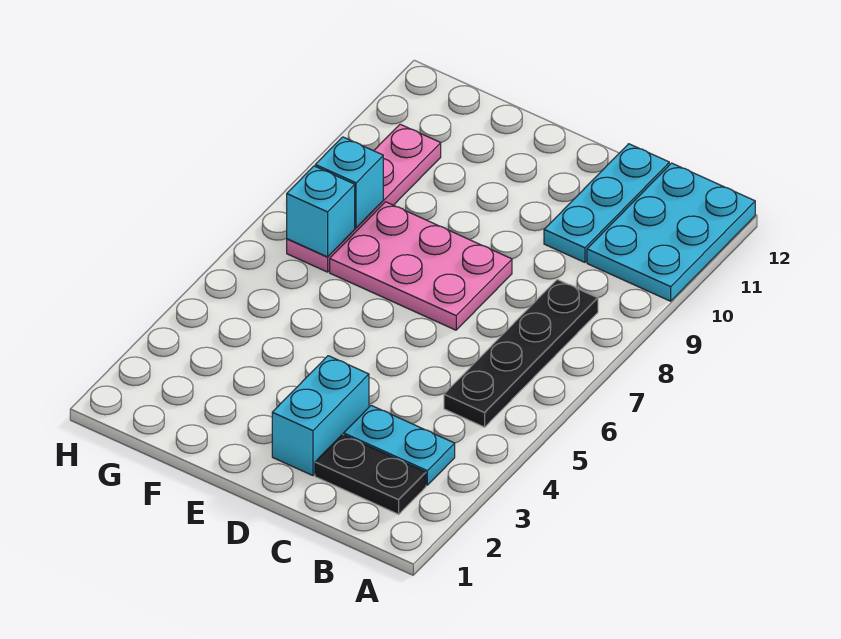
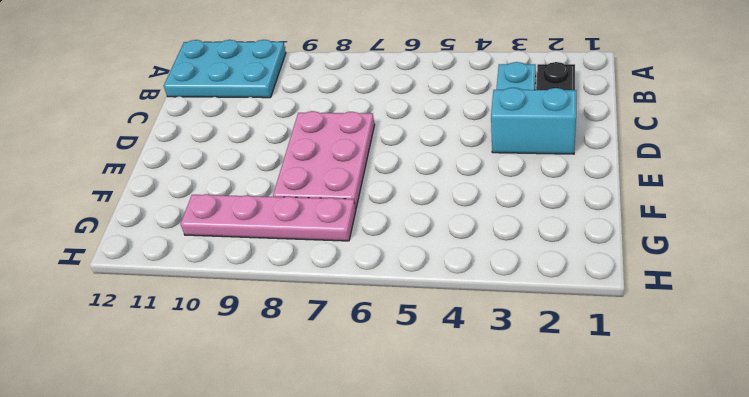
none -> black plate B5:B8 level 1
none -> cyan plate C10:C12 level 1

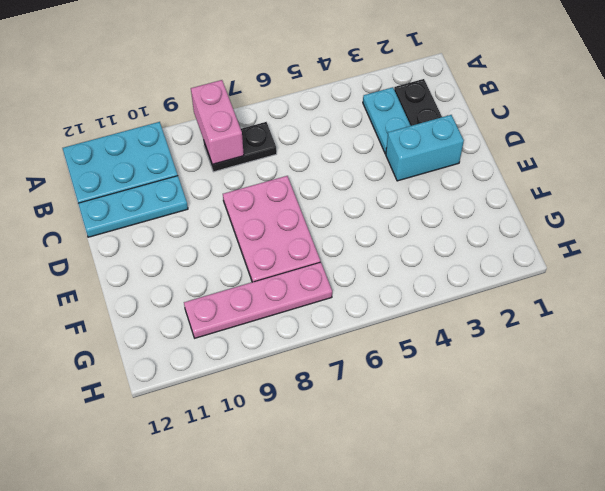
pink brick A8:B8 level 2 -> none
black plate B7:B8 level 1 -> black plate B5:B8 level 1
none -> cyan brick G7 level 2
none -> cyan brick G8 level 2

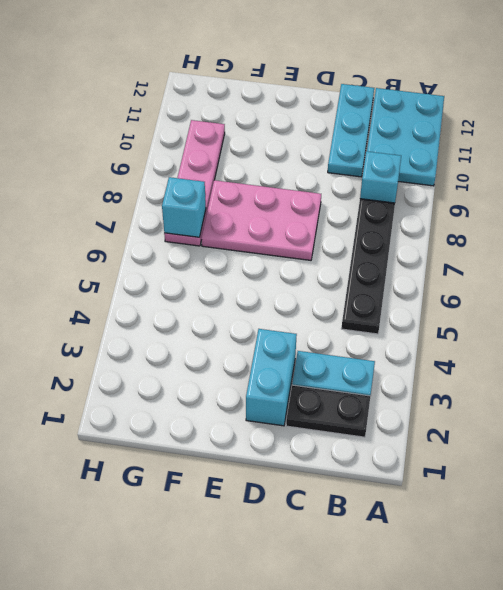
cyan brick B9 level 1 -> cyan brick G8 level 2

